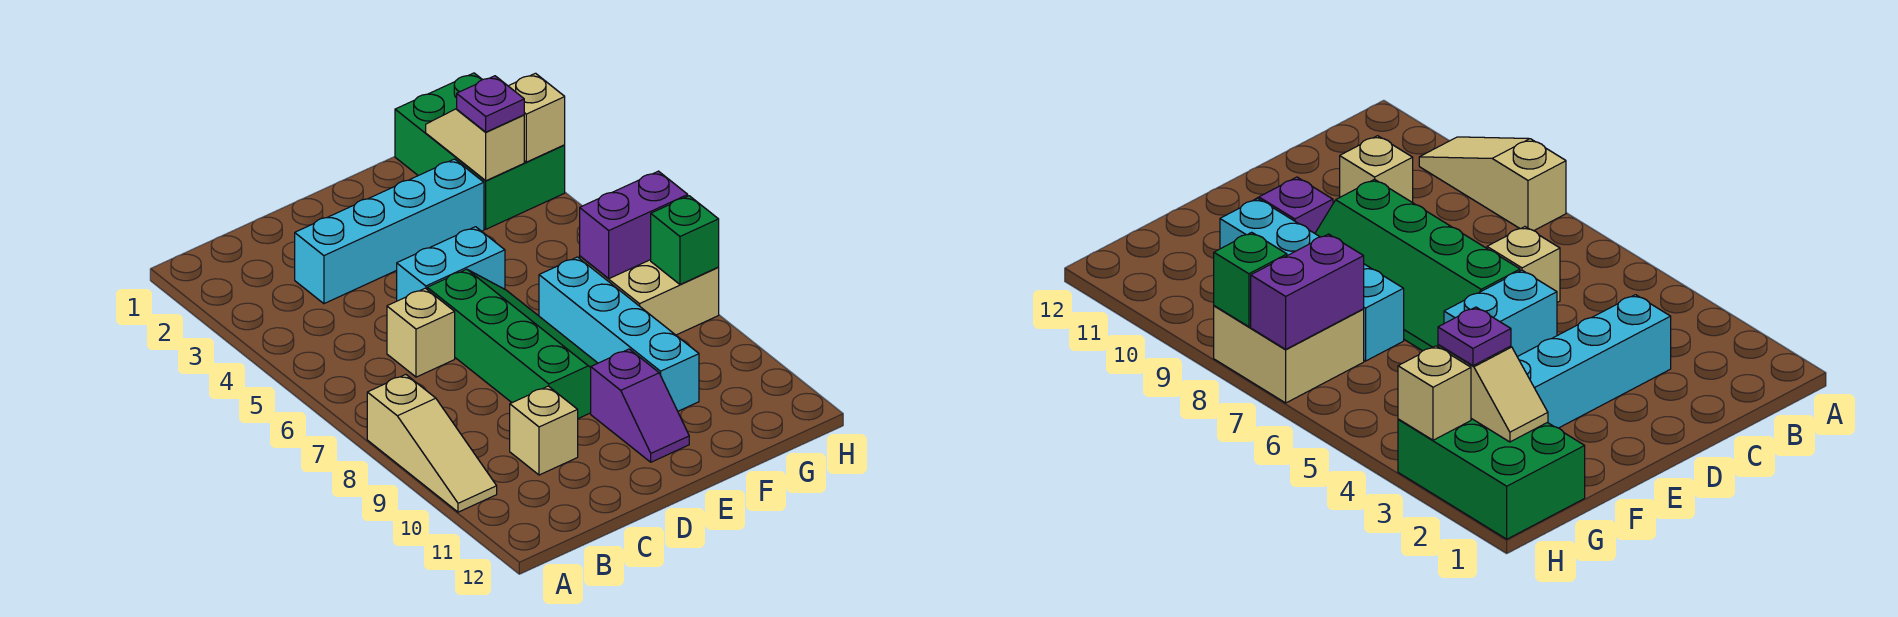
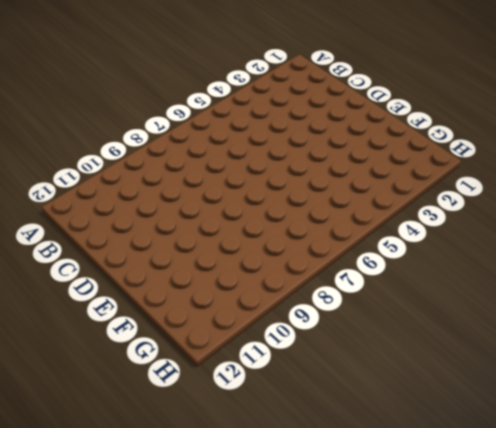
none -> tan slope A8:A10 level 1 top 8
none -> cyan brick C3:F3 level 1
none -> tan brick C6 level 1

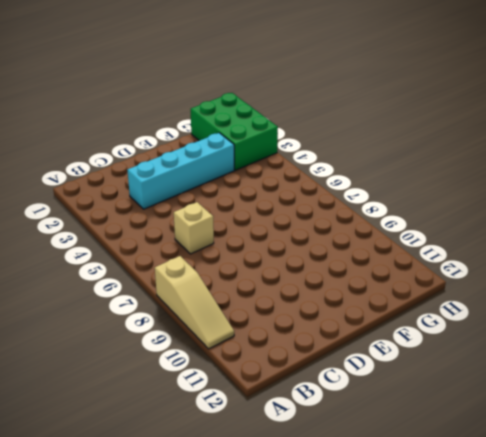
none -> tan brick C10 level 1
none -> cyan brick D5:E5 level 1
none -> green slope D6:E9 level 1 top D

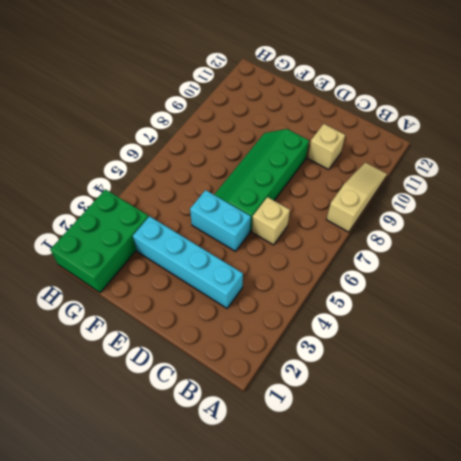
none -> purple slope E10:E11 level 1 top 10
none -> cyan brick F7:F10 level 1
none -> tan brick G7:H8 level 1

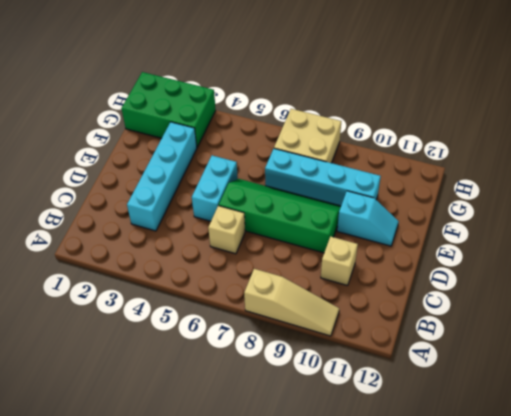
cyan slope E10:E11 level 1 top 10 -> purple slope E10:E11 level 1 top 10
none -> tan slope G2:G3 level 2 top 3
none -> purple brick G7:H7 level 2
none -> tan brick H3 level 2

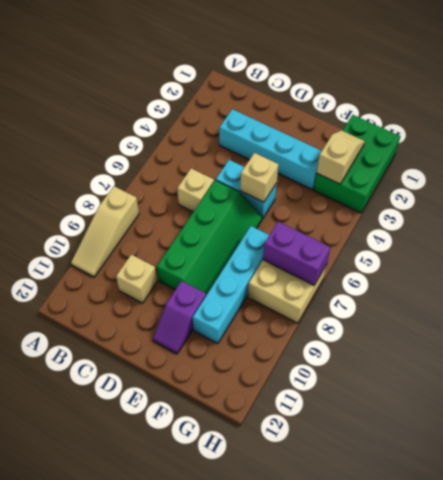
tan brick E5 level 2 -> tan brick H3 level 2
none -> green brick H8 level 2
none -> purple plate G3 level 3

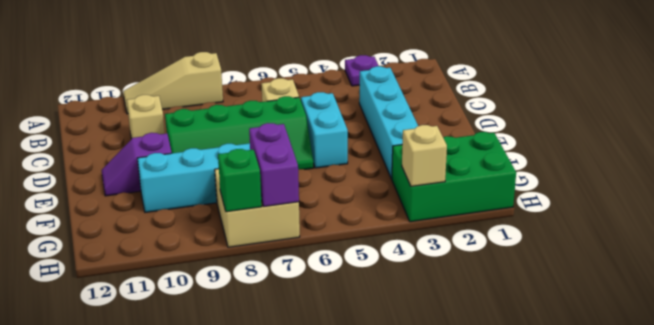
purple plate A3 level 1 -> purple plate G3 level 3
none -> tan slope G2:G3 level 2 top 3

